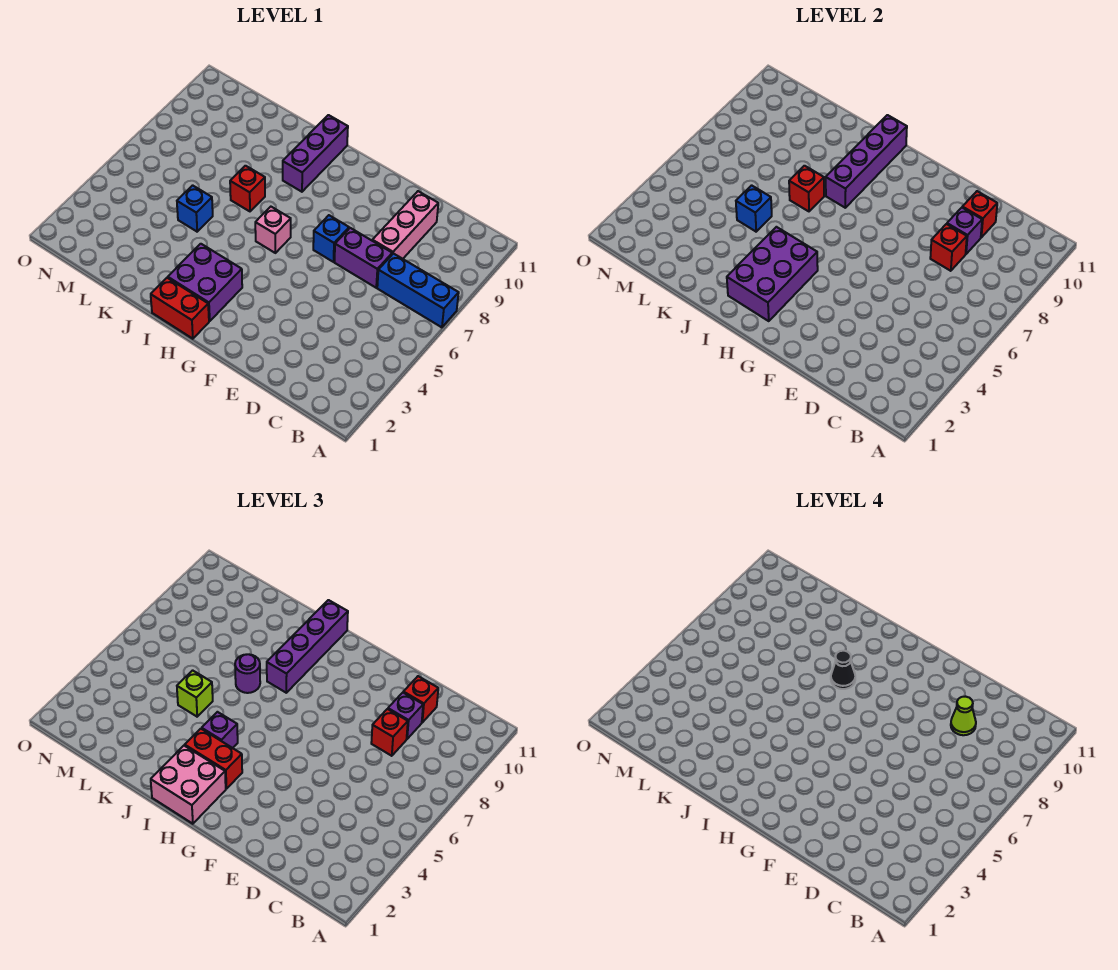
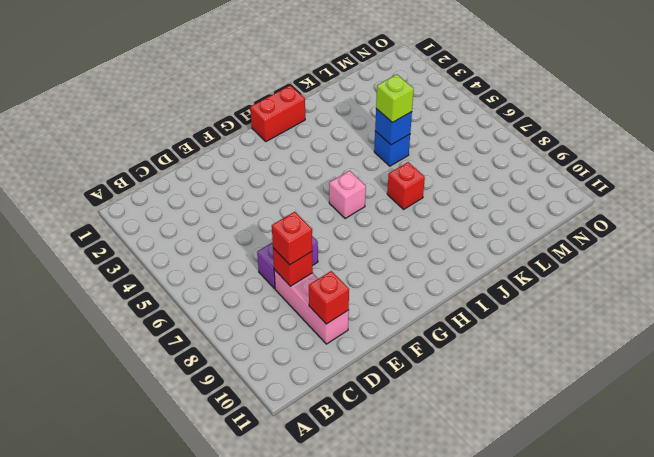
none -> blue brick A7:C7 level 1
none -> blue brick F7 level 1
none -> purple brick H2:I3 level 1

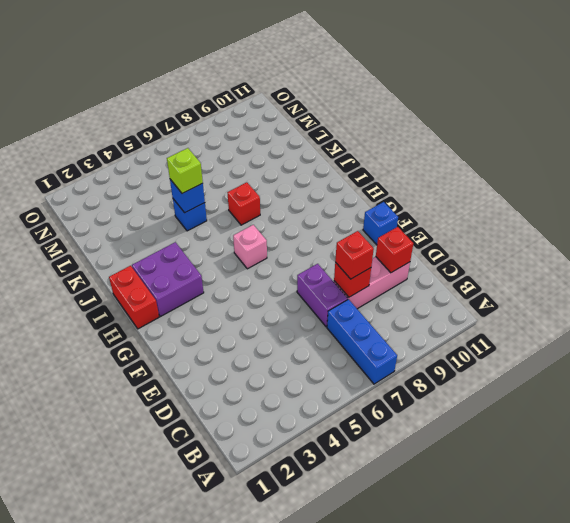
blue brick F11 level 1 -> blue brick F7 level 1
none -> purple brick I9:I11 level 1
none -> purple brick D9 level 2
none -> purple brick H2:I4 level 2

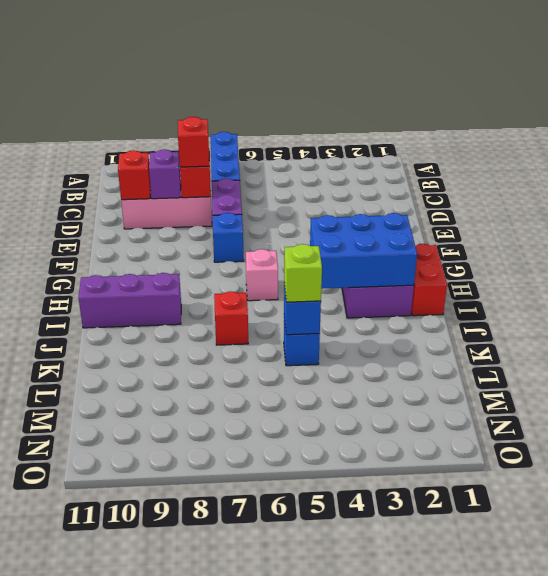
blue brick H2:I4 level 2 -> purple brick H2:I4 level 2
none -> purple brick I8:I11 level 2
none -> red brick J7 level 2
none -> purple brick D9 level 3

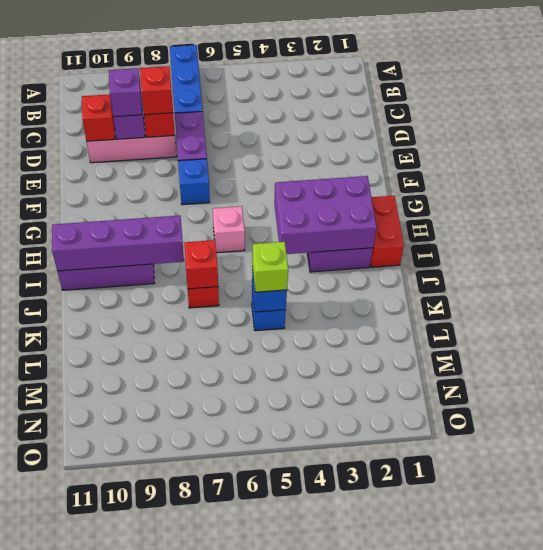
none -> red brick D10 level 3
none -> pink brick H1:I2 level 3
none -> red brick H3:I3 level 3

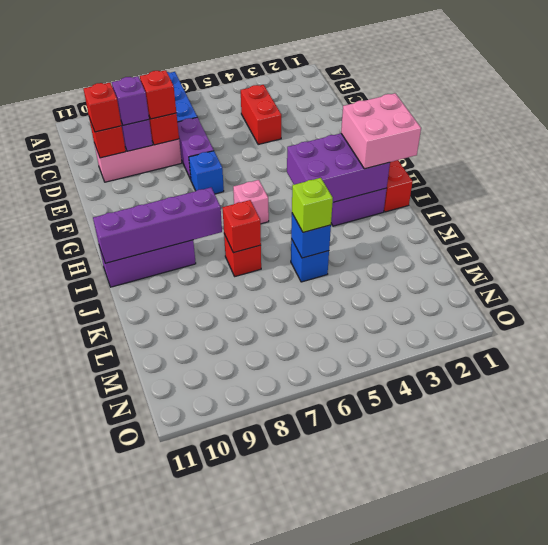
red brick C4:D4 level 1 -> red brick H3:I3 level 3
none -> purple brick I4 level 3
none -> purple brick I8:I11 level 3
none -> purple round brick J7 level 3

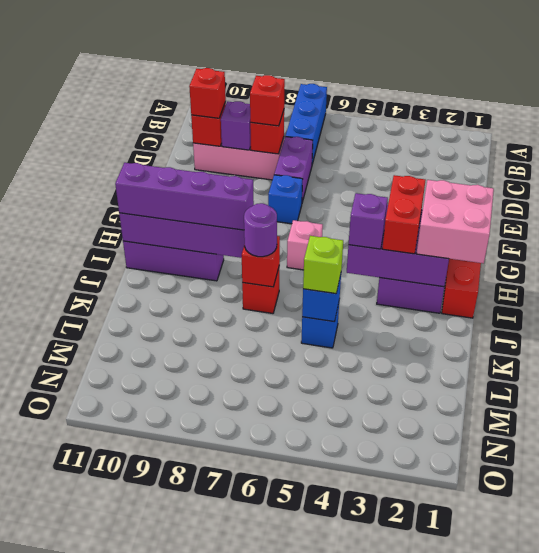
none -> purple brick D9 level 3
none -> lime cone D9 level 4
none -> black cone I8 level 4

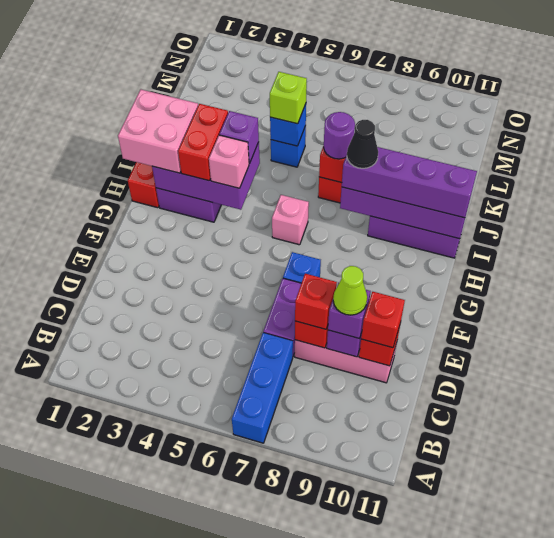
pink brick H4 level 3 -> none

